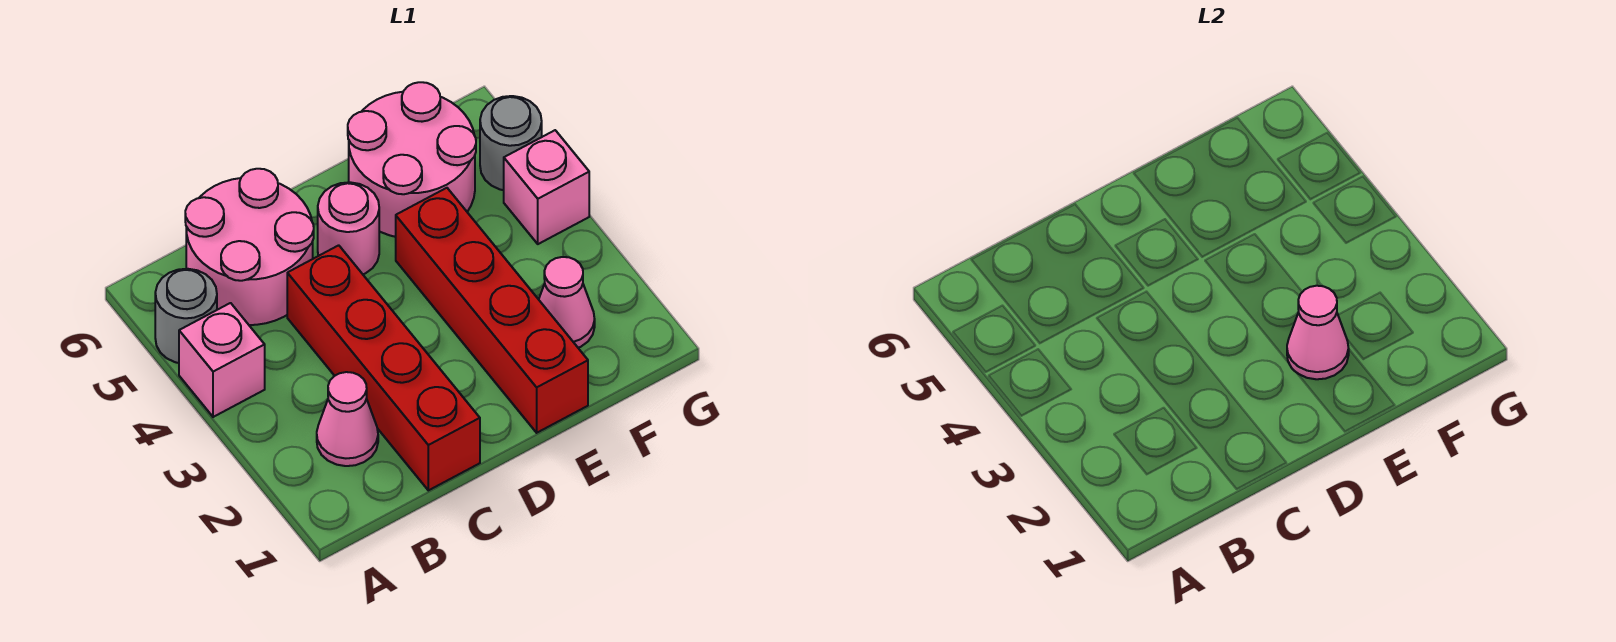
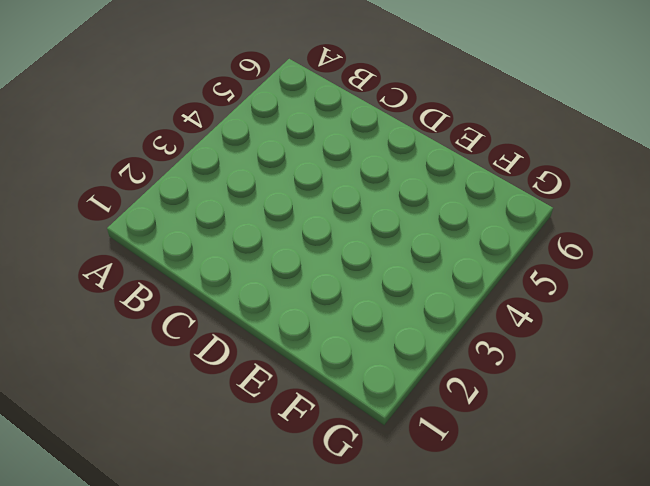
none -> pink brick A4 level 1
none -> grey round brick A5 level 1
none -> pink cone B2 level 1

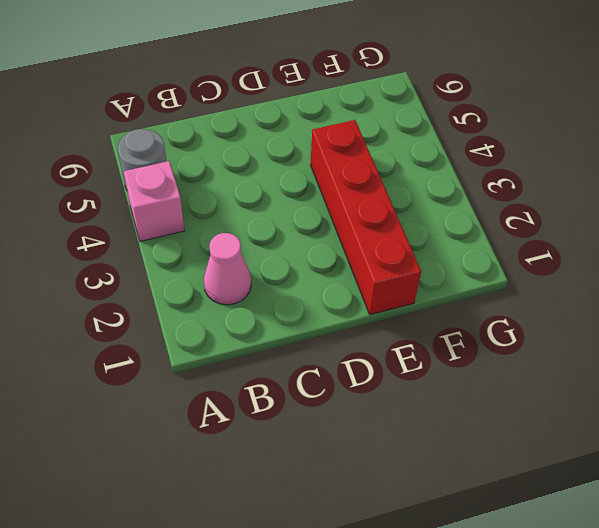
none -> pink round brick B5:C6 level 1
none -> red brick C1:C4 level 1
none -> pink round brick D5 level 1

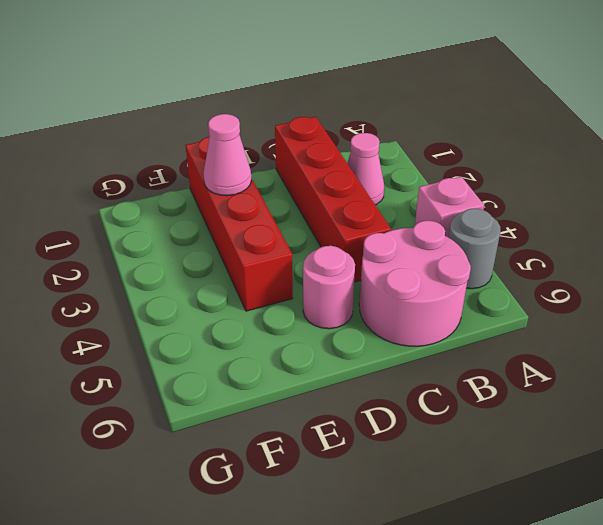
none -> pink round brick E5:F6 level 1
none -> pink cone F2 level 1
none -> pink brick G4 level 1

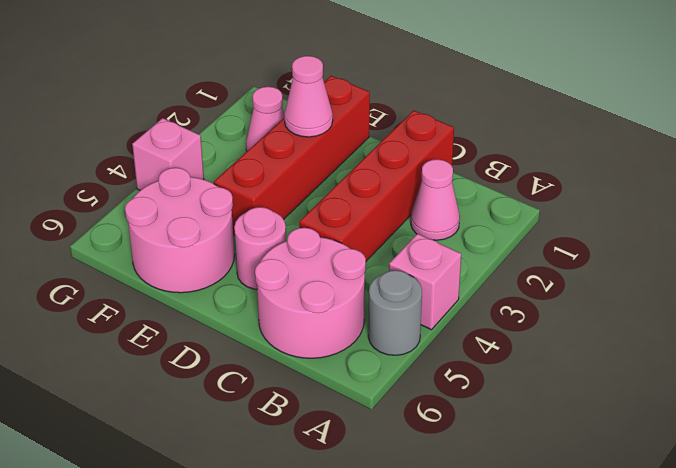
none -> grey round brick G5 level 1

